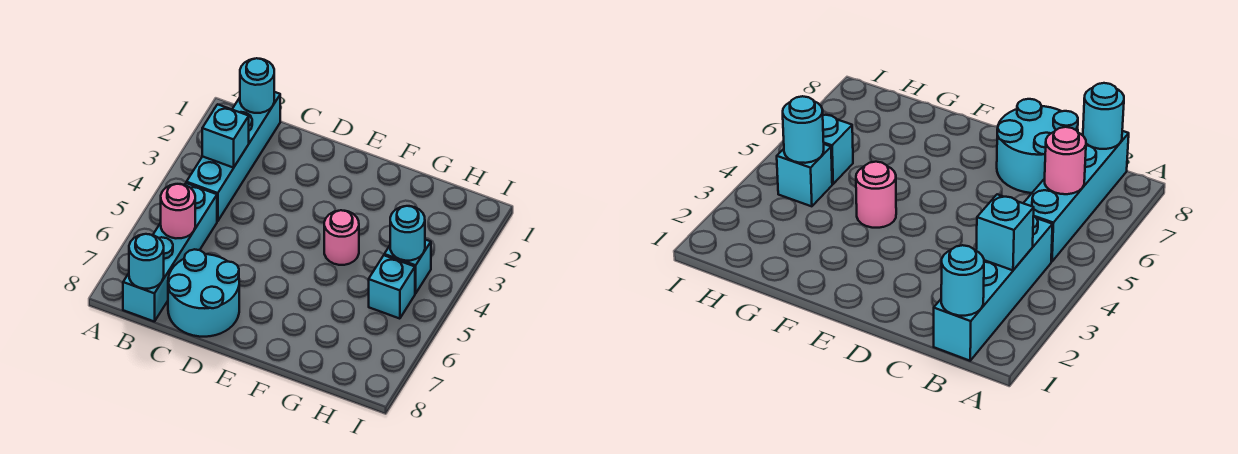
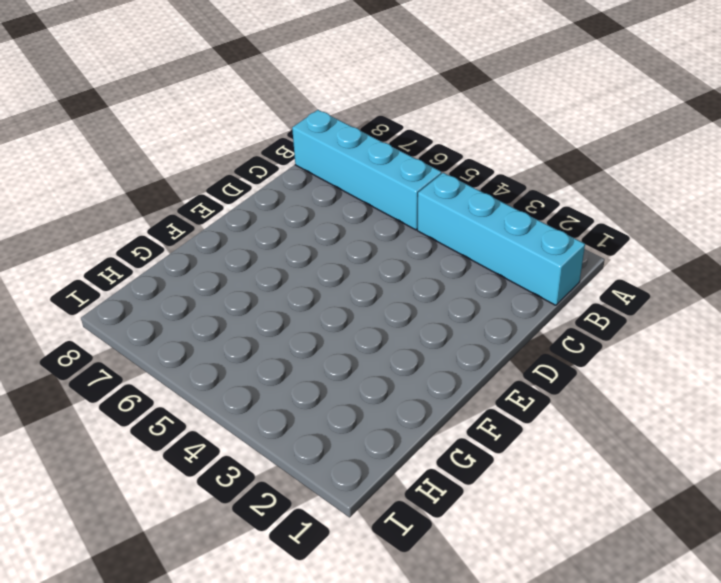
none -> cyan round brick C7:D8 level 1
none -> pink round brick F4 level 1

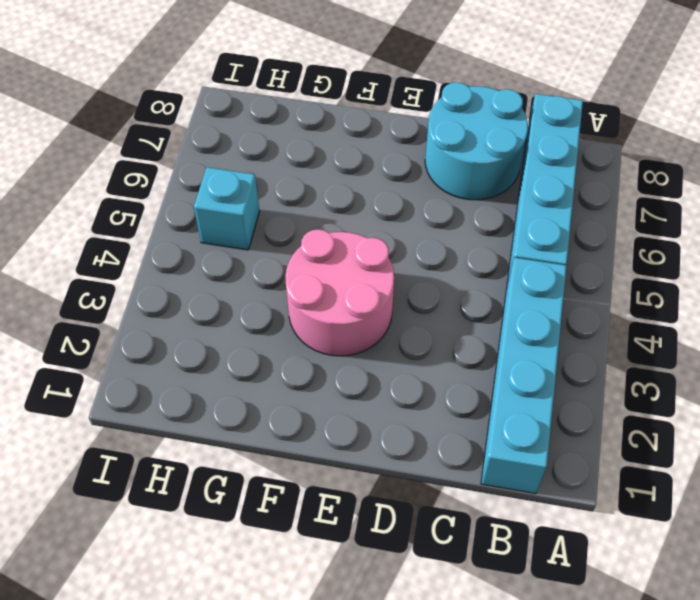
pink round brick E3:F4 level 1 -> pink round brick F4 level 1
none -> cyan brick H4 level 1
none -> cyan round brick B1 level 2

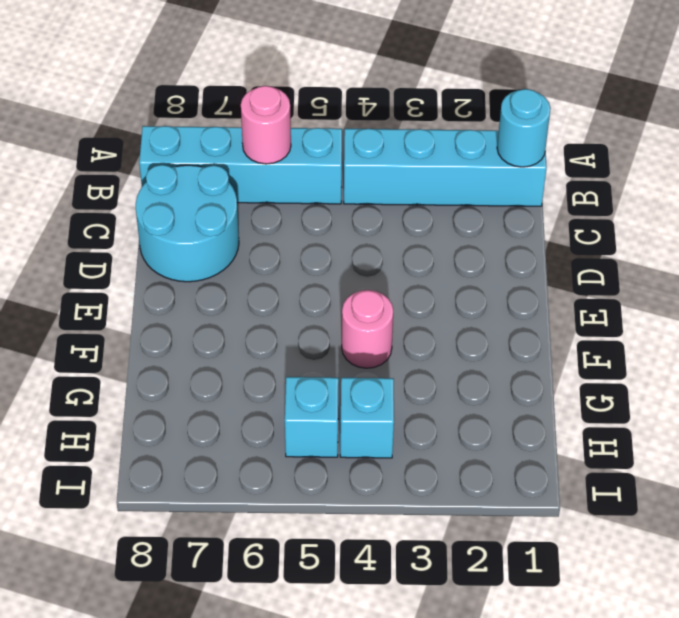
none -> cyan brick B3 level 2
none -> cyan round brick B8 level 2

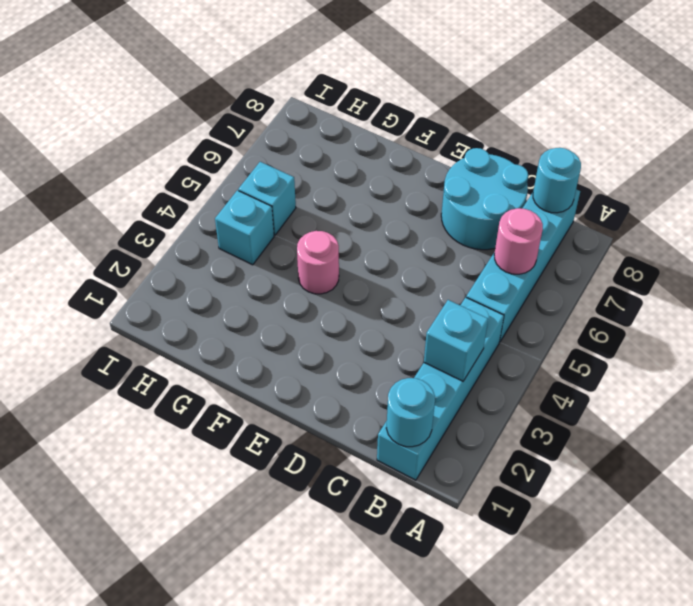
none -> cyan round brick H4 level 2

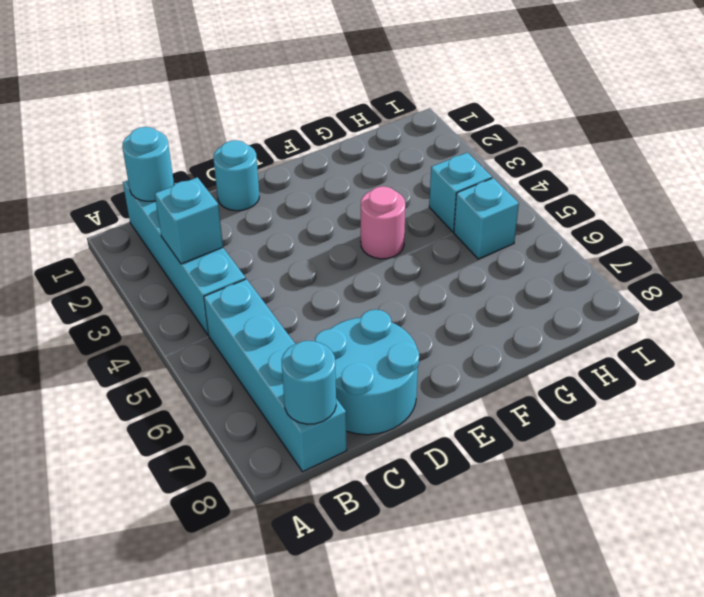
cyan round brick D1 level 1 -> cyan round brick H4 level 2
none -> pink round brick B6 level 2

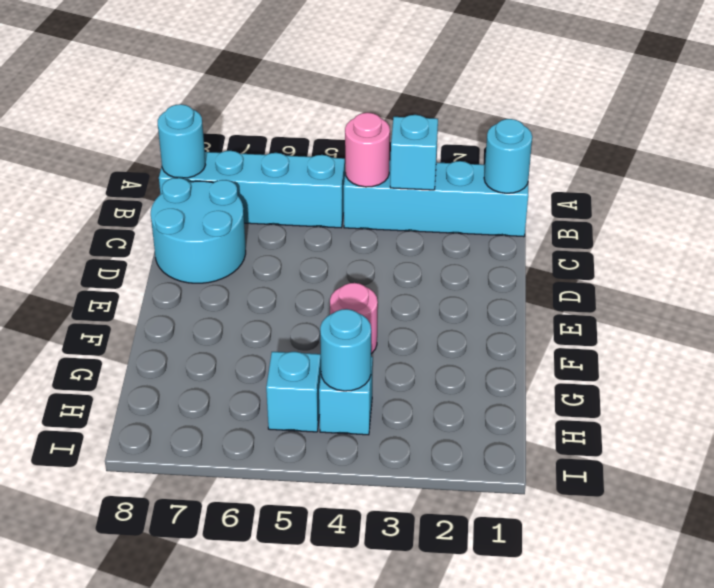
pink round brick B4 level 2 -> pink round brick B6 level 2

